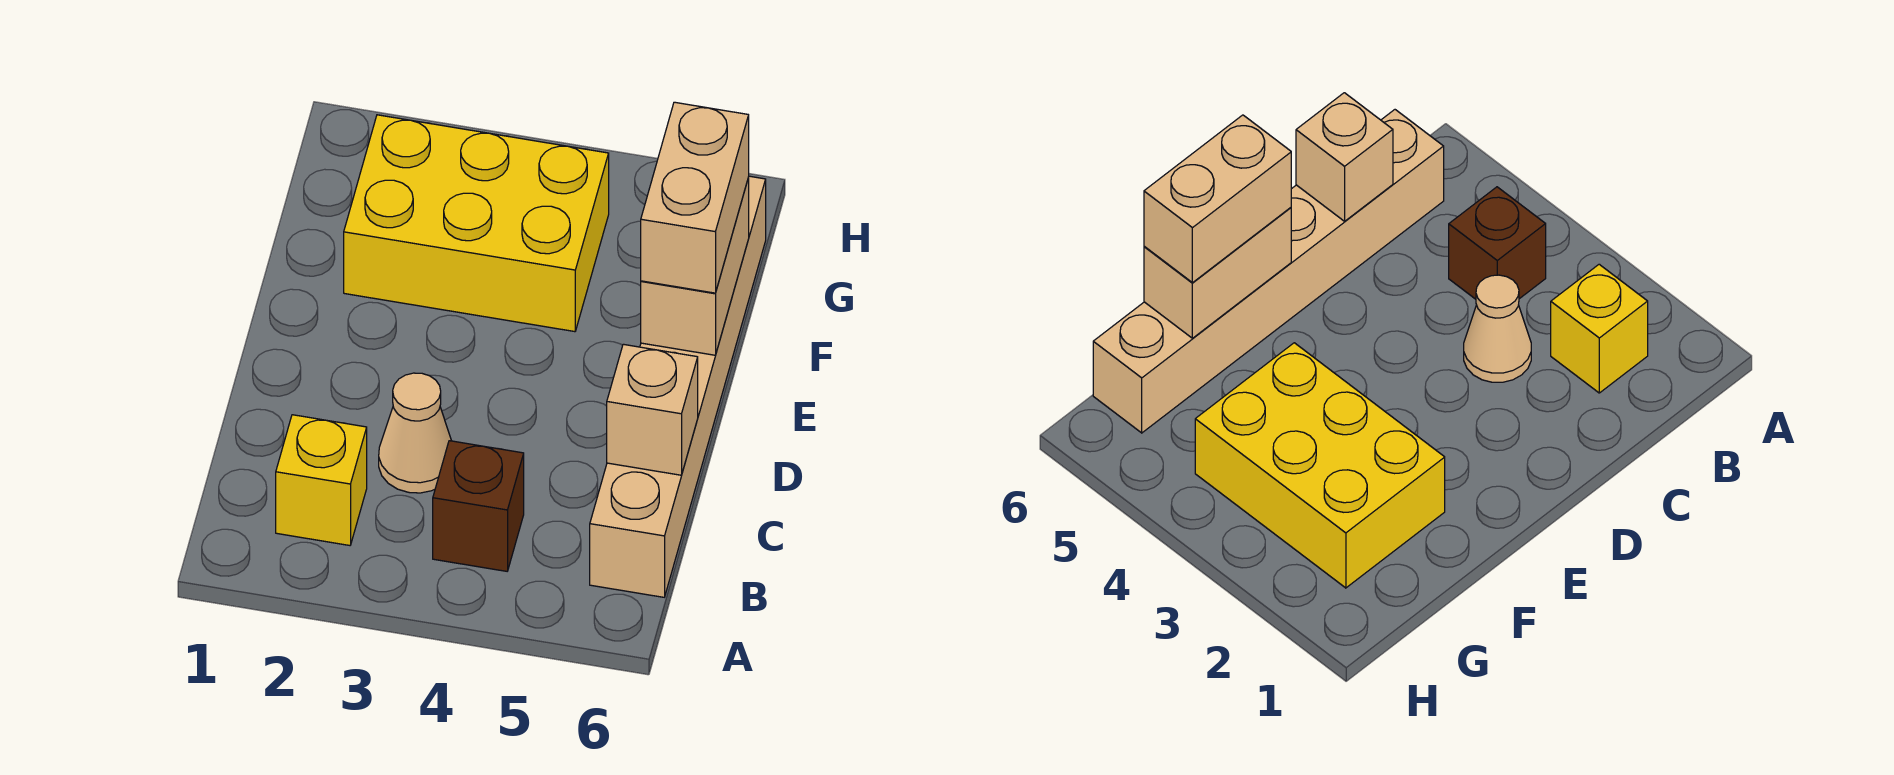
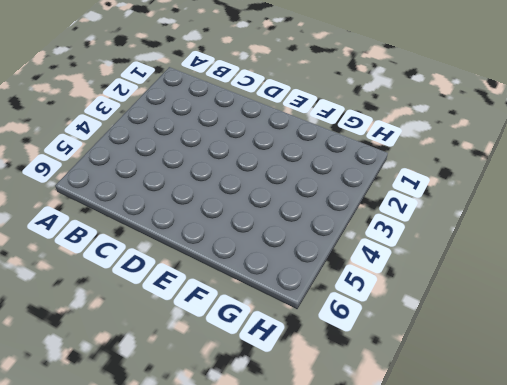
none -> yellow brick B2 level 1
none -> brown brick B4 level 1

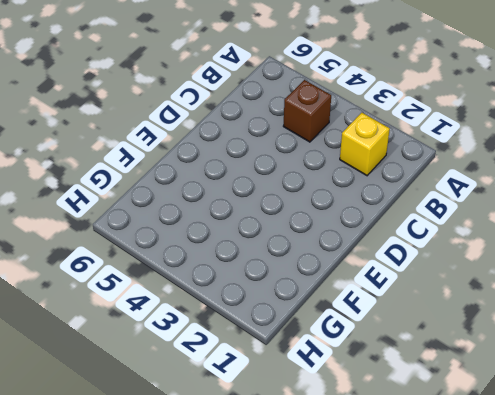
none -> tan brick B6:G6 level 1
none -> tan cone C3 level 1

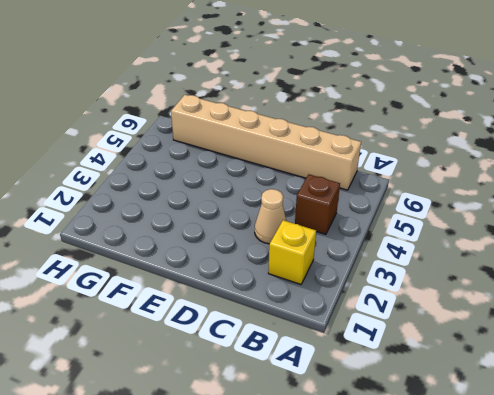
none -> yellow brick F2:G4 level 1
none -> tan brick C6 level 2

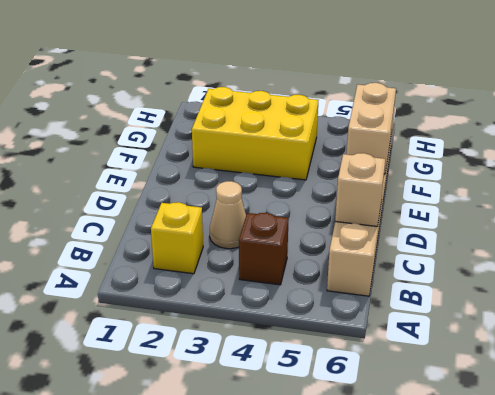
none -> tan brick E6:F6 level 3

